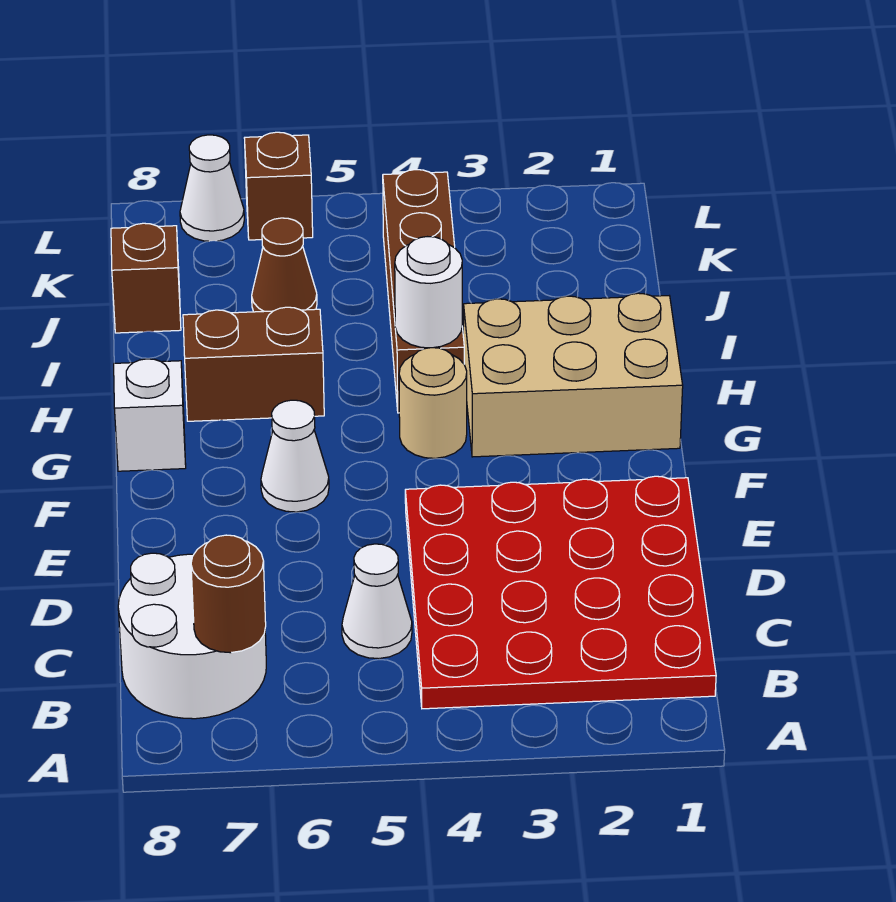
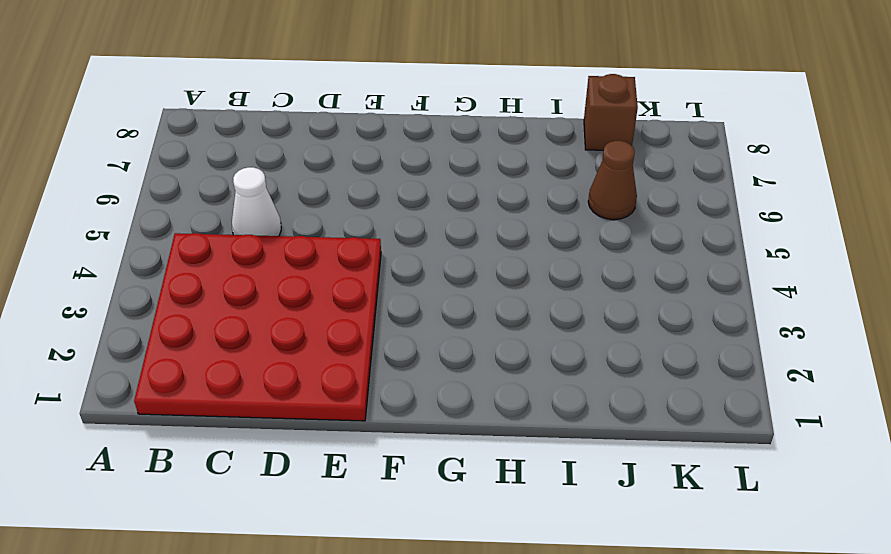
none -> white round brick B7:C8 level 1
none -> white cone F6 level 1
none -> tan brick G1:H3 level 1

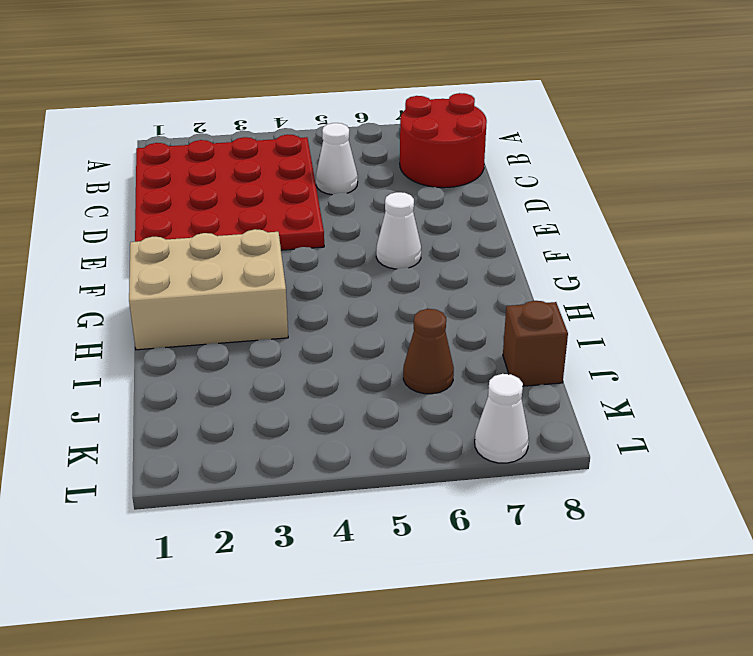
red round brick B7:C8 level 1 -> white round brick B7:C8 level 1
none -> tan round brick G4 level 1
none -> white brick G8 level 1
none -> brown brick H4:K4 level 1

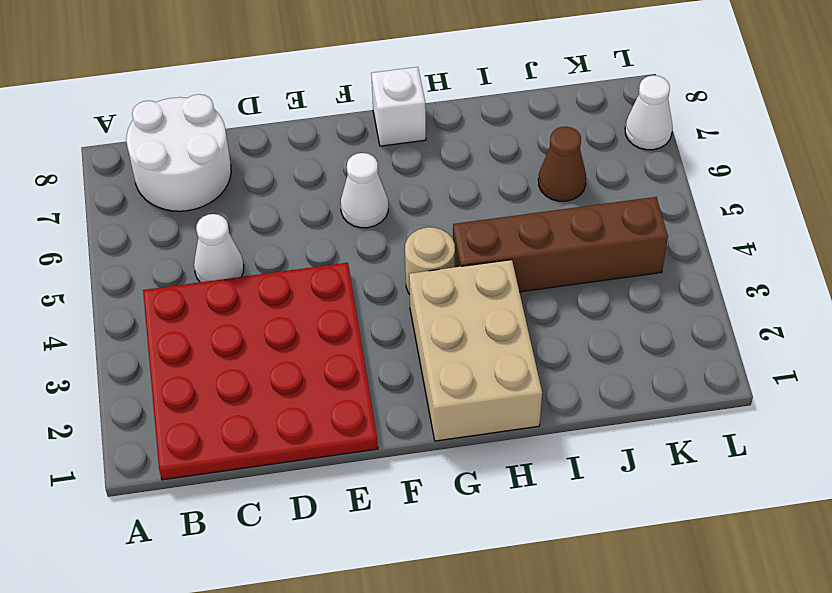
none -> brown brick H6:H7 level 1
none -> brown brick J8 level 1
none -> brown brick L6 level 1

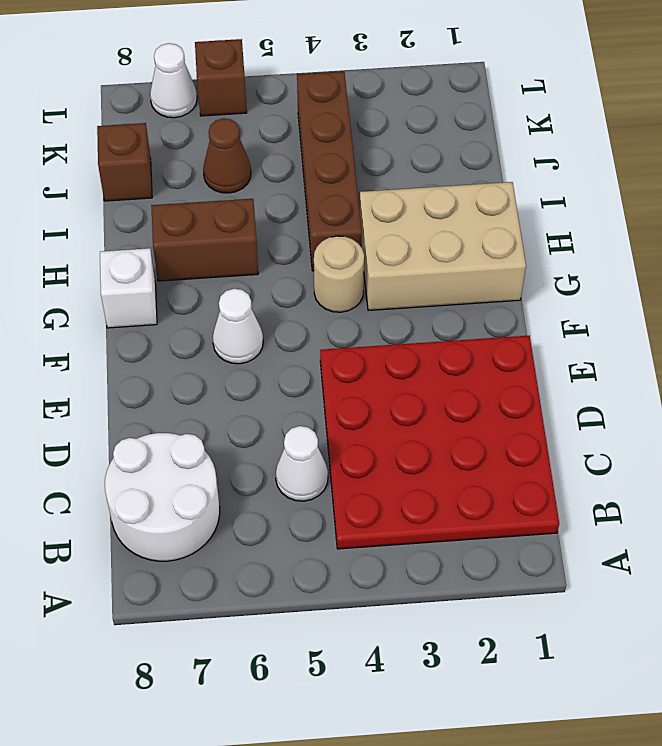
none -> brown round brick B7 level 2
none -> white round brick H4 level 2

